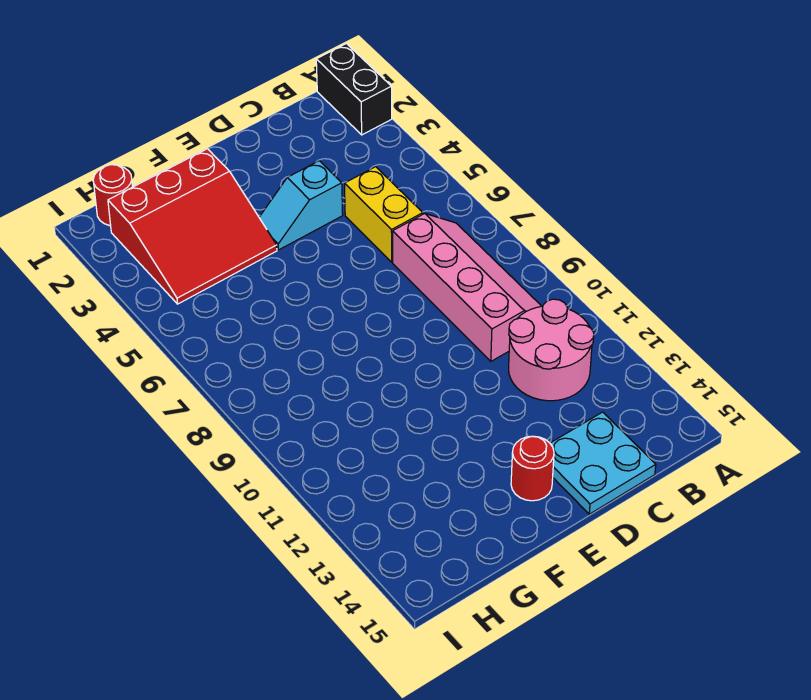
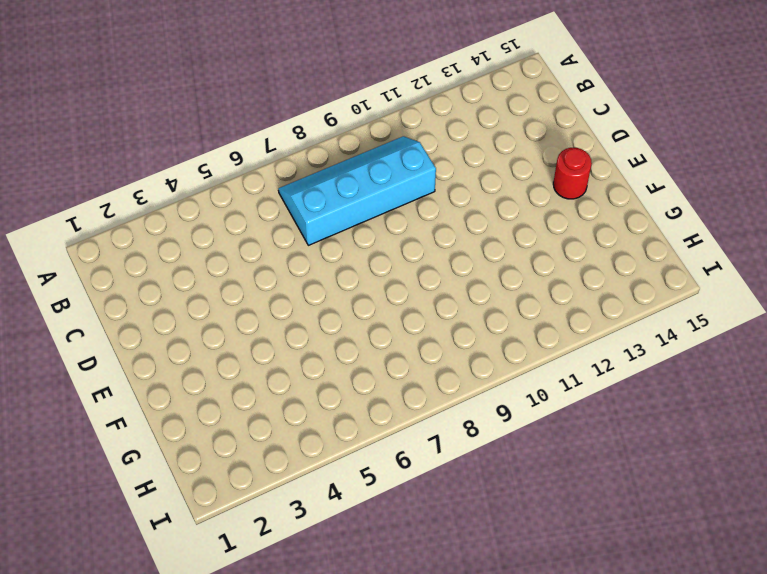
cyan slope B7:C10 level 1 top C -> pink slope B7:C10 level 1 top C
none -> black brick A1:A2 level 1
none -> pink round brick B11:C12 level 1

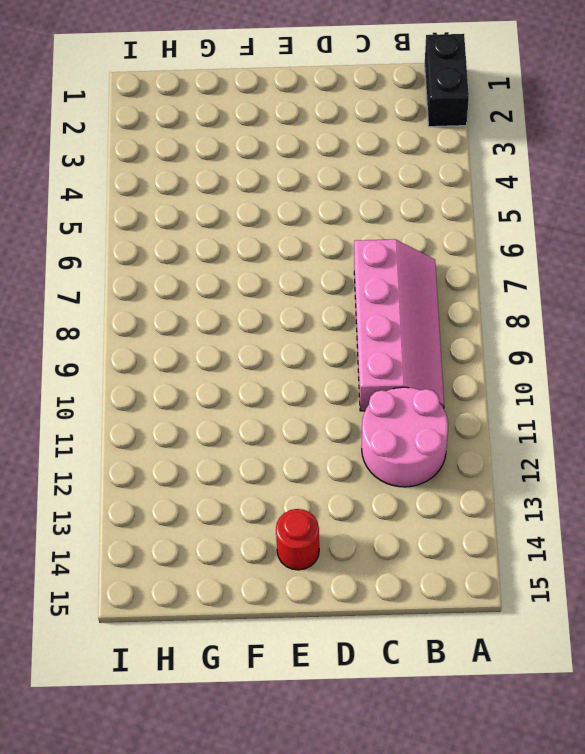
none -> yellow brick C5:C6 level 1
none -> cyan plate C14:D15 level 1

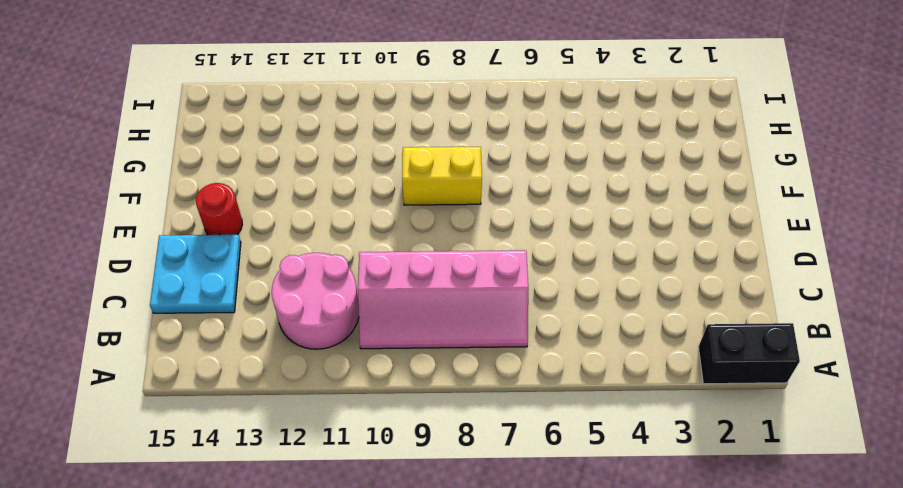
yellow brick F8:F9 level 1 -> yellow brick C5:C6 level 1
none -> cyan slope D4:E4 level 1 top D
none -> red slope F2:H4 level 1 top 2

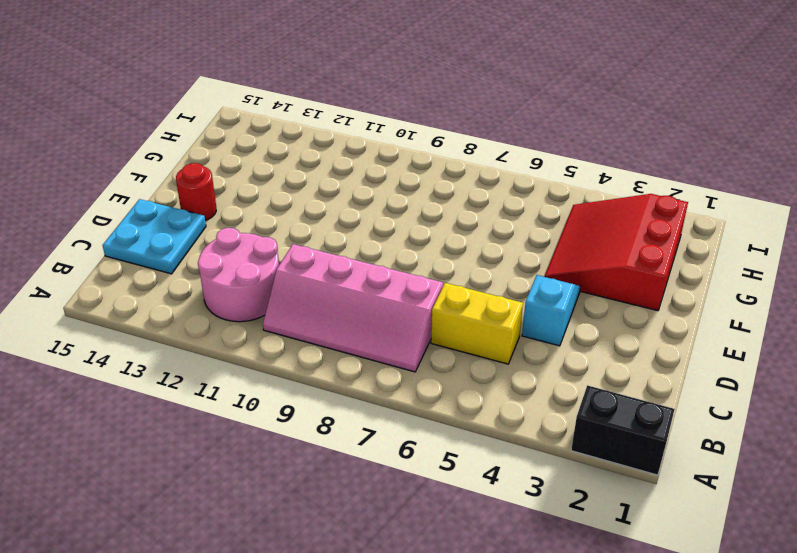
none -> red round brick H1 level 1

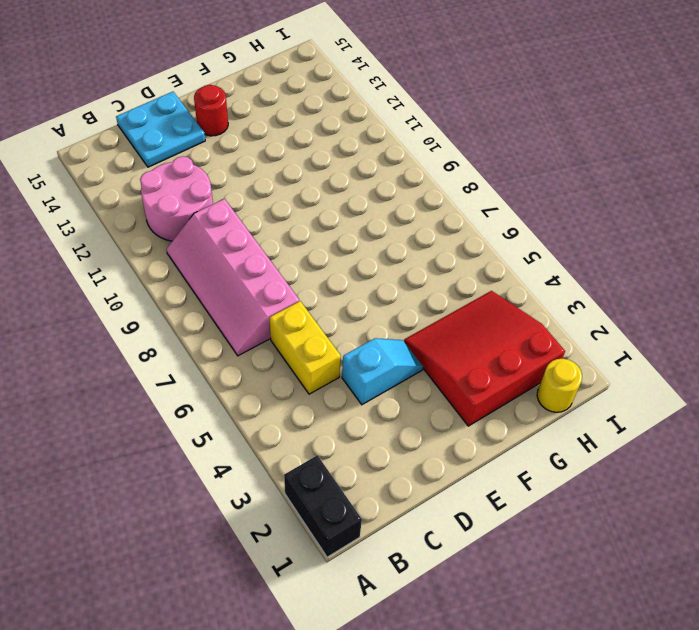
yellow round brick H1 level 1 -> red round brick H1 level 1

